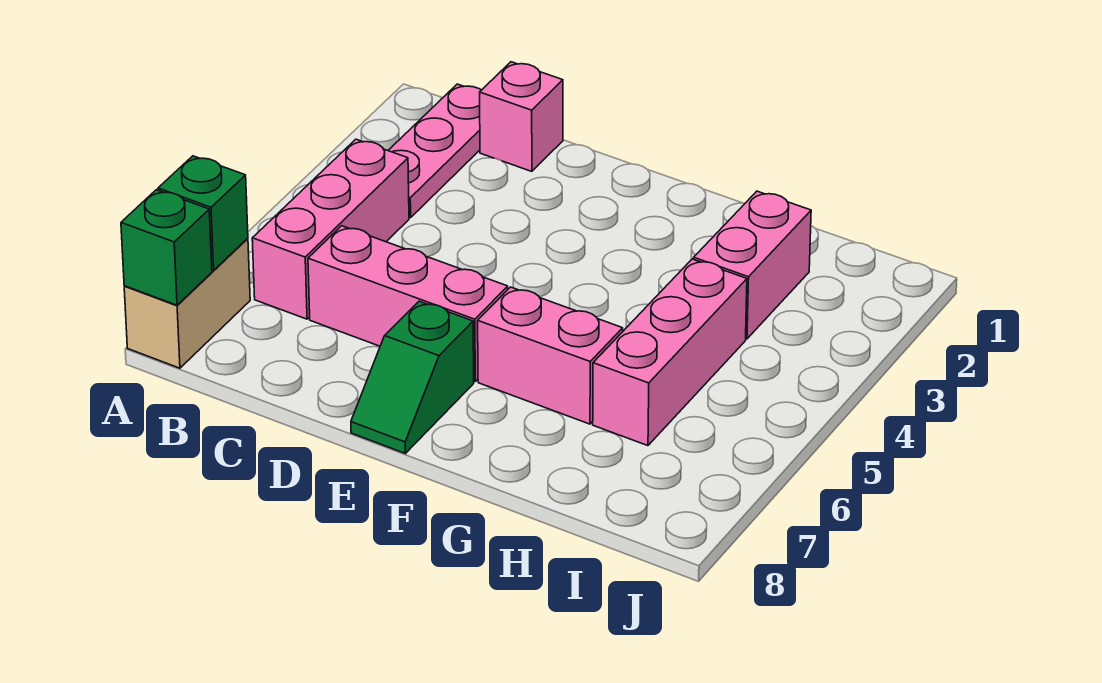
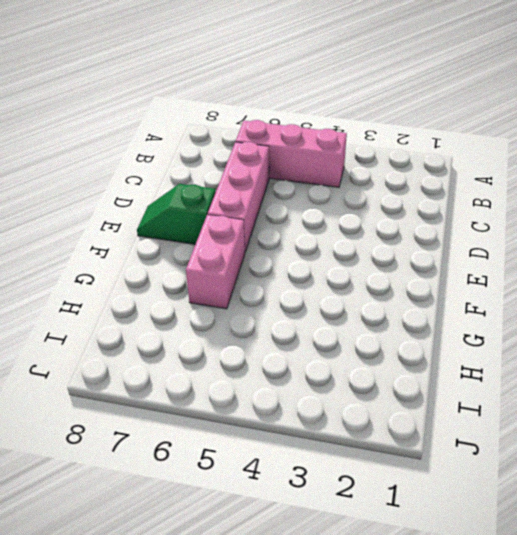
none -> tan brick A7:A8 level 1
none -> pink plate B1:B3 level 1

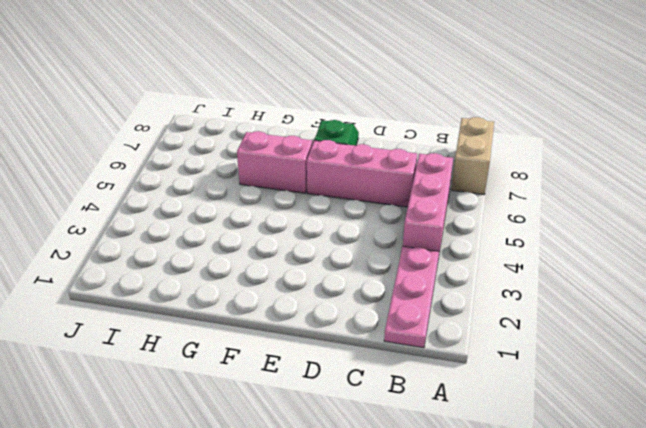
none -> pink brick C1 level 1
none -> pink brick H2:H3 level 1

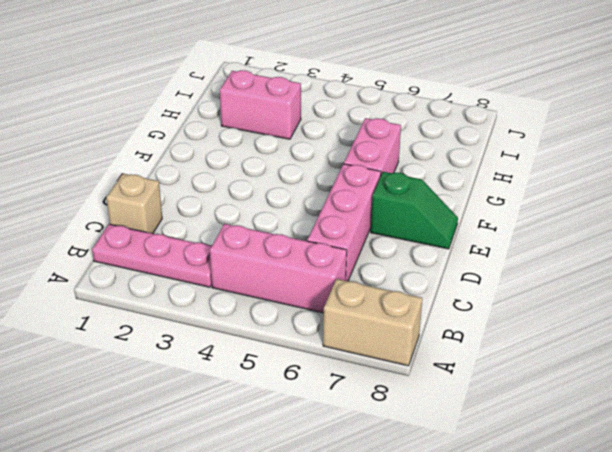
tan brick C1 level 1 -> pink brick C1 level 1
none -> pink brick H4:H6 level 1
none -> green brick A7 level 2

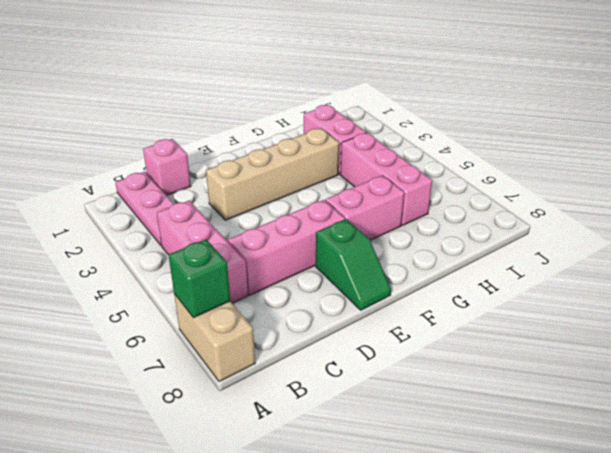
tan brick D3:G3 level 1 -> none
none -> green brick A8 level 2

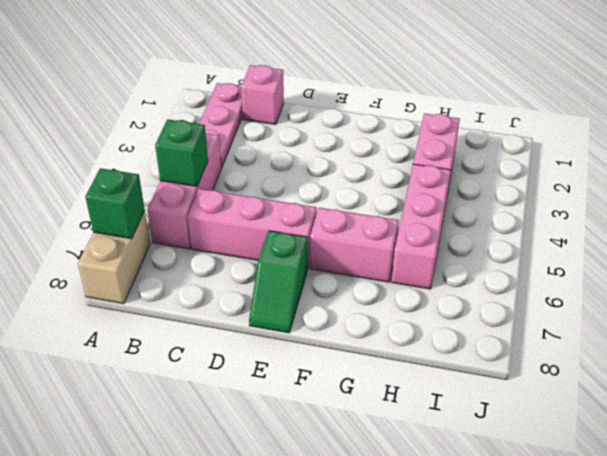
green brick B5 level 2 -> green brick A8 level 2

